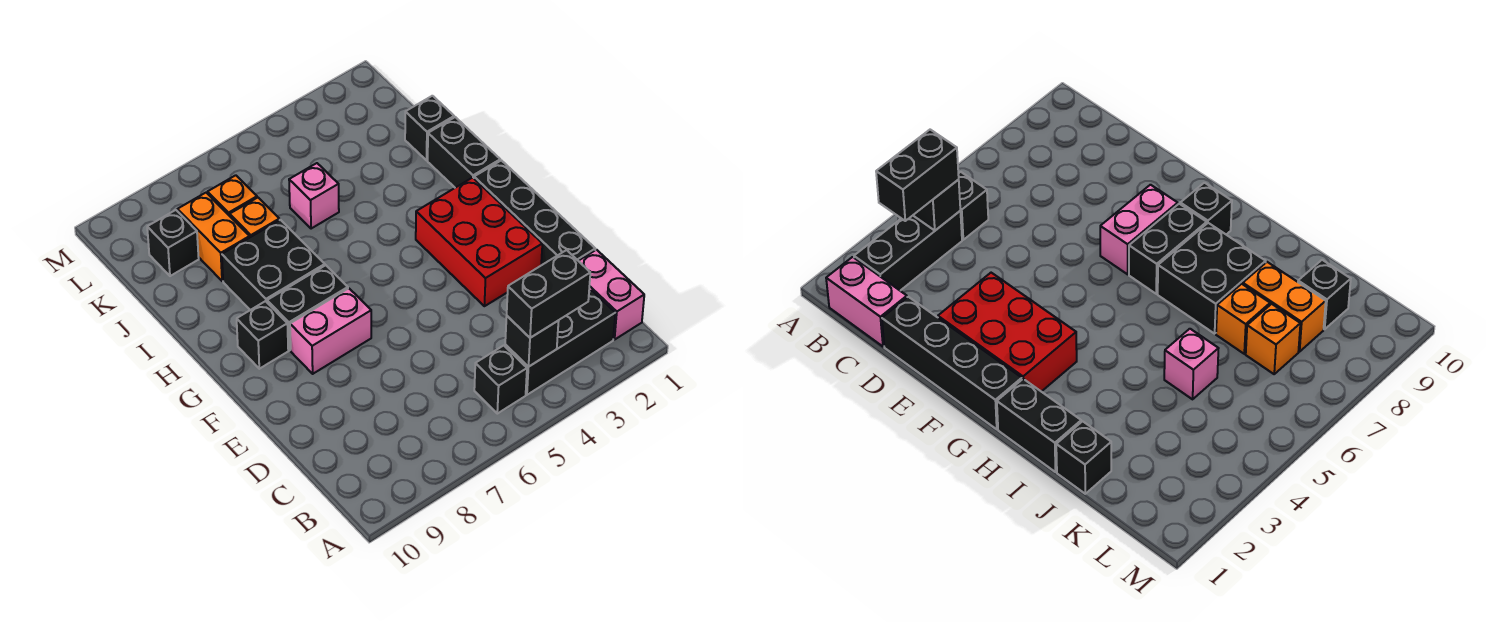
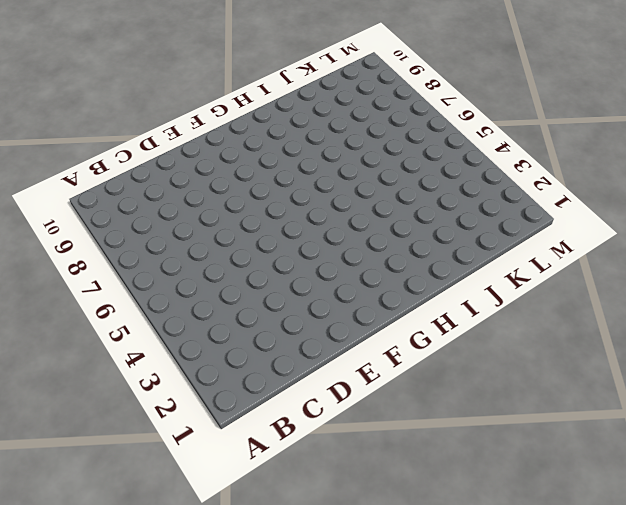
none -> pink brick B1:C1 level 1
none -> black brick B2:B4 level 1
none -> black brick B5 level 1

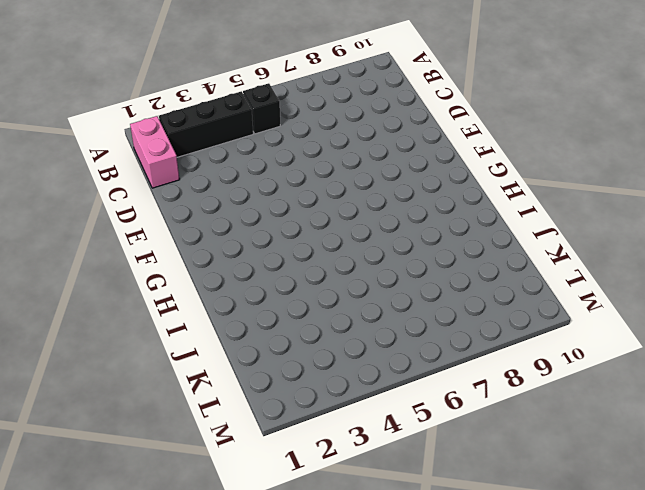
none -> black brick D1:G1 level 1
none -> red brick E2:G3 level 1
none -> pink brick F7:F8 level 1

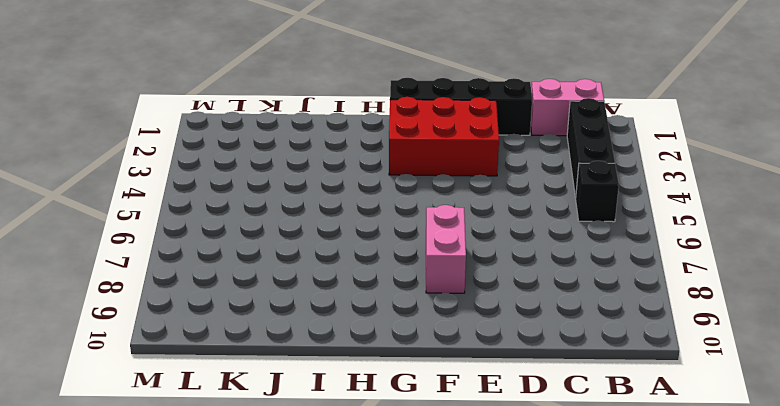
none -> black brick G7:G8 level 1
none -> black brick G9 level 1
none -> black brick H1:I1 level 1

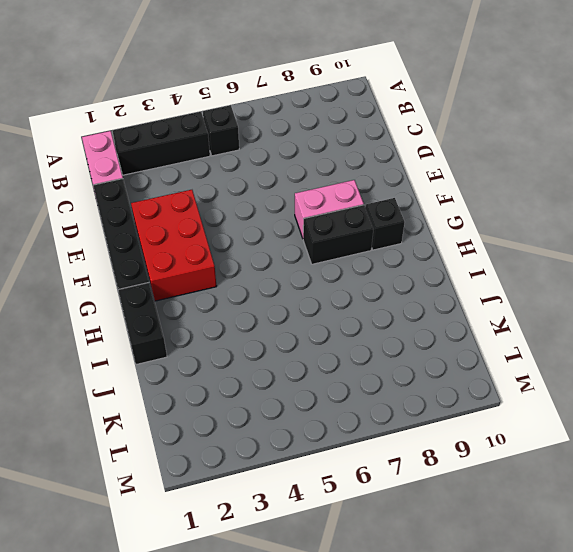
none -> black brick H7:I8 level 1
none -> black brick J1 level 1
none -> pink brick J5 level 1

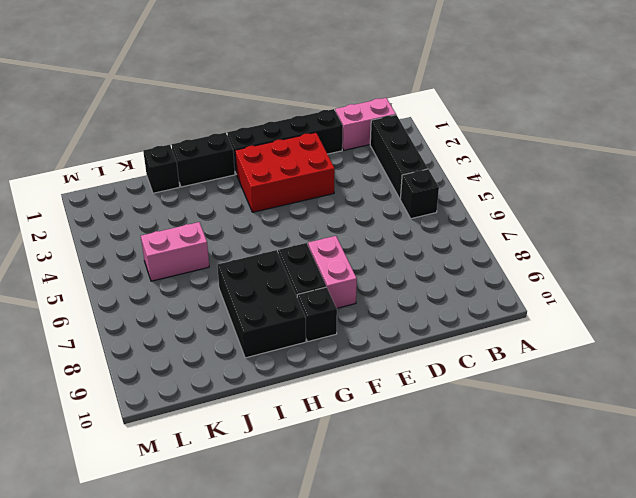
black brick H7:I9 level 1 -> black brick H7:I8 level 1
pink brick J5:K5 level 1 -> pink brick J5 level 1
none -> orange brick J7 level 1
none -> orange brick J8:K8 level 1
none -> orange brick K7 level 1

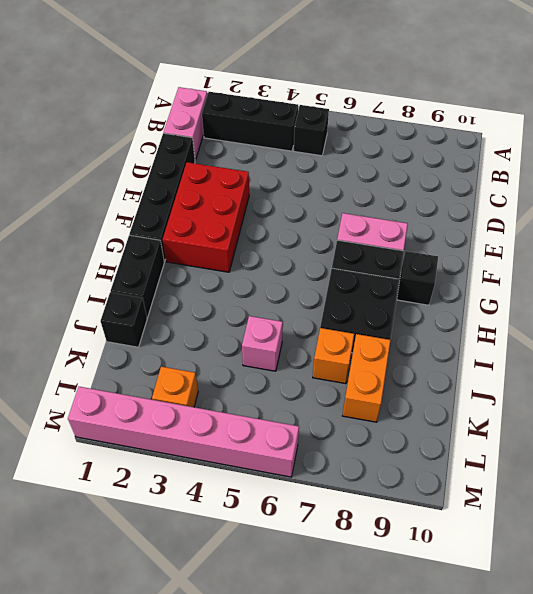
orange brick L3 level 1 -> orange brick K7 level 1
pink brick M1:M6 level 1 -> none
none -> black brick K9 level 1
none -> black brick B4 level 2
none -> black brick B3:B4 level 3

